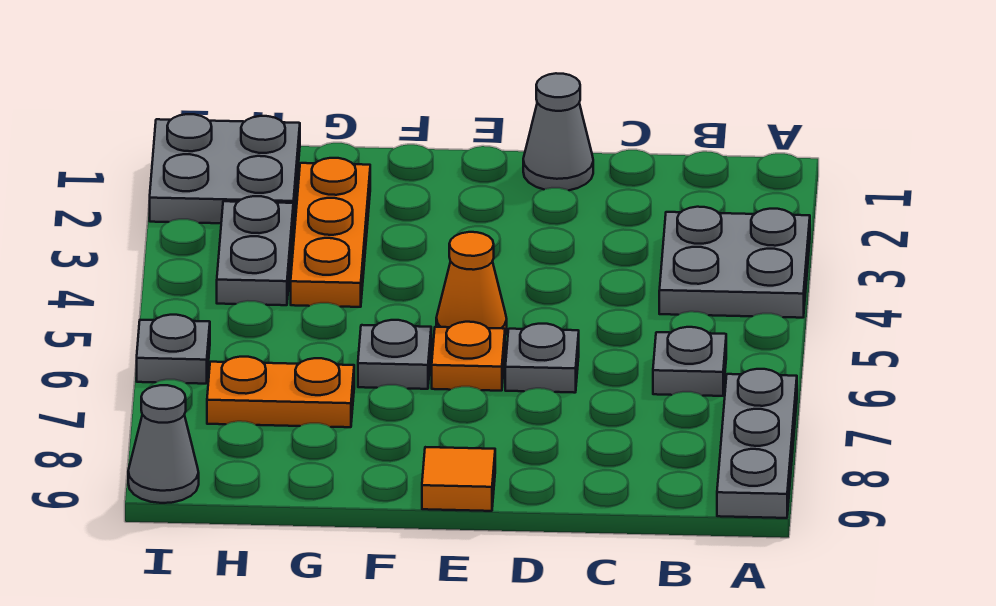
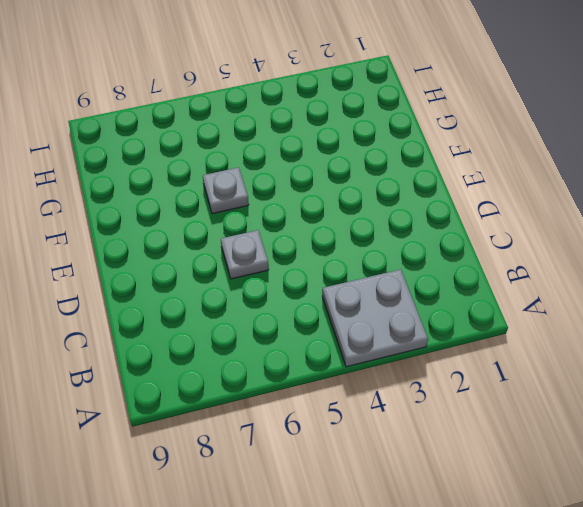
none -> grey plate A7:A9 level 1
none -> grey plate B6 level 1
none -> grey cone D1 level 1

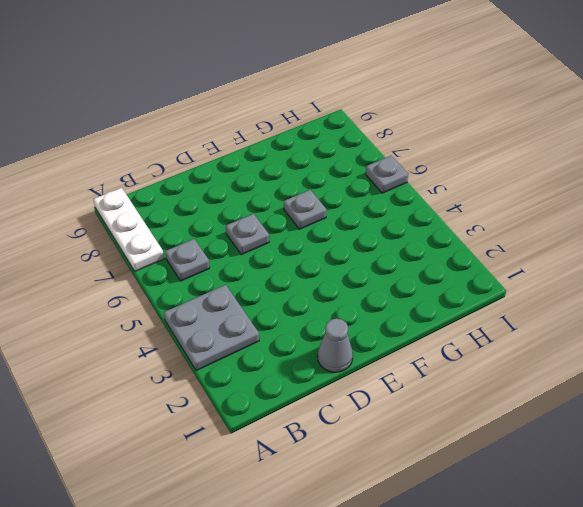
white plate A7:A9 level 1 -> grey plate A7:A9 level 1
none -> orange cone E5 level 1
none -> orange plate E6 level 1
none -> orange tile E9 level 1

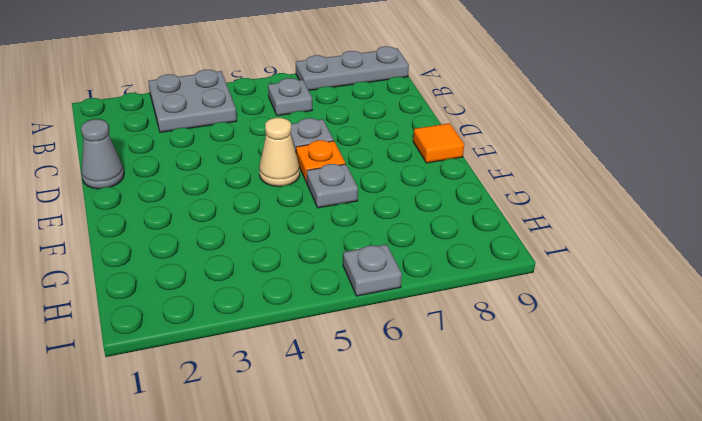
tan cone E5 level 1 -> orange cone E5 level 1
none -> orange plate G2:G4 level 1
none -> orange plate G7:H7 level 1
none -> grey plate H1:I2 level 1

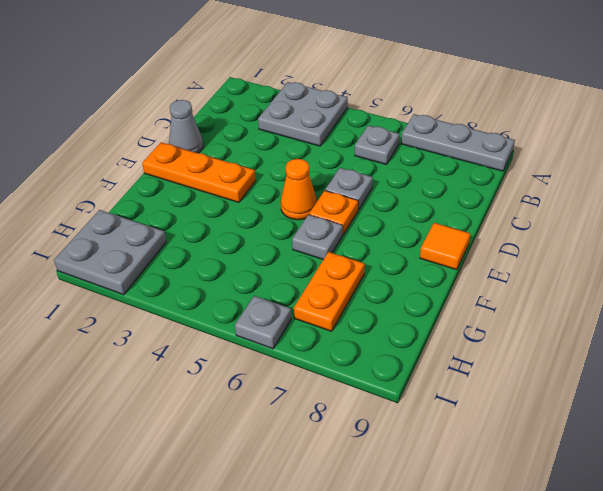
orange plate E1:E3 level 1 -> orange plate G2:G4 level 1
none -> grey plate H3:H4 level 1
none -> grey cone I9 level 1

